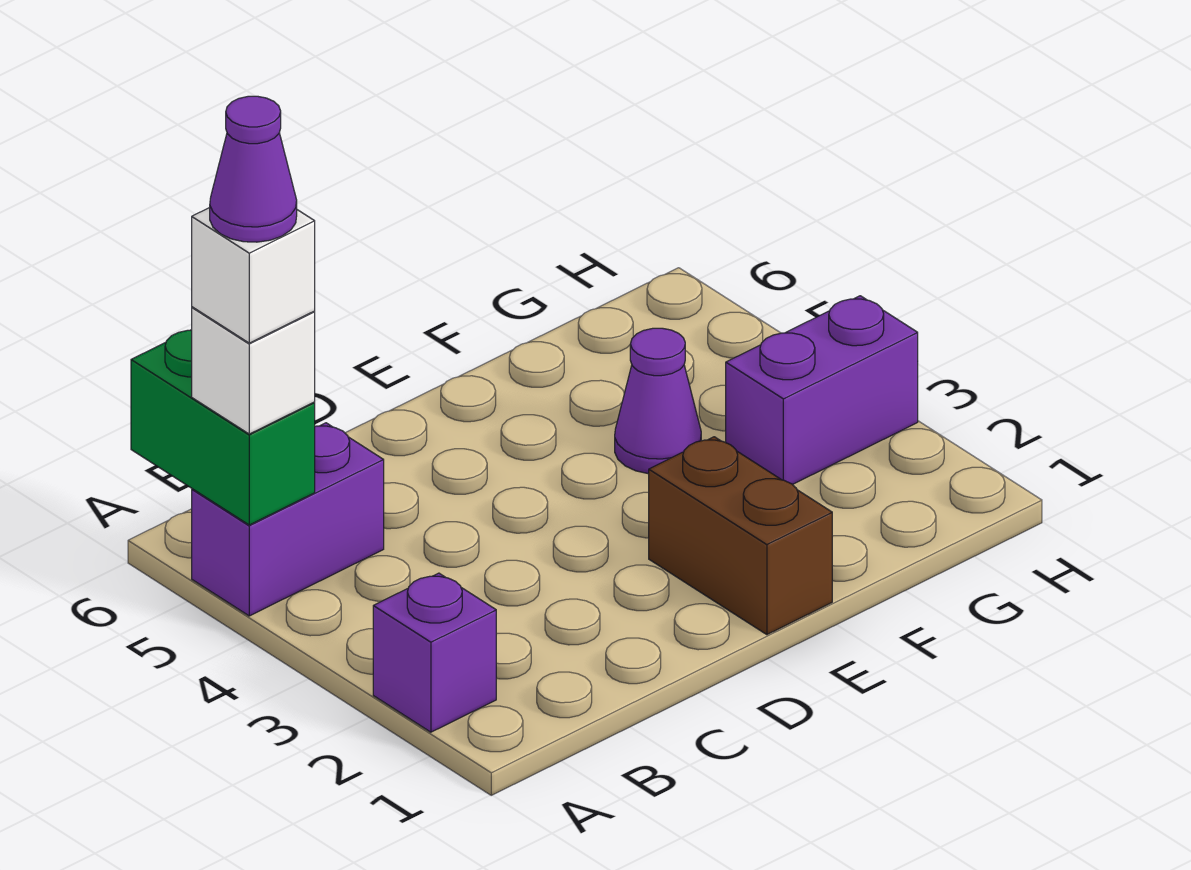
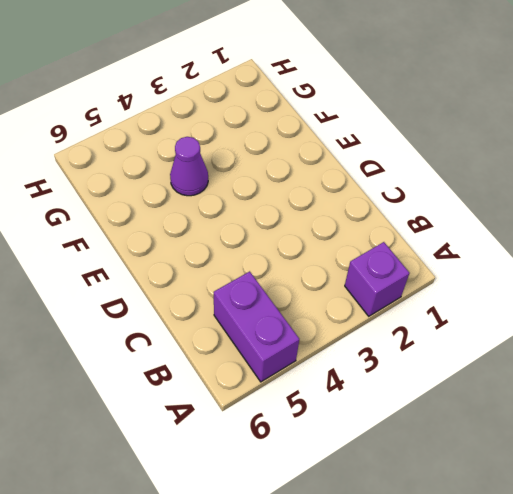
none -> brown brick E1:E2 level 1
none -> purple brick G3:H3 level 1

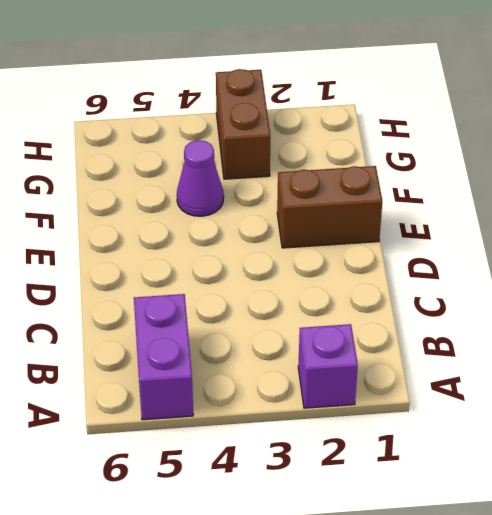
brown brick G3:H3 level 1 -> purple brick G3:H3 level 1
none -> green brick A5:A6 level 2
none -> white brick A5 level 3

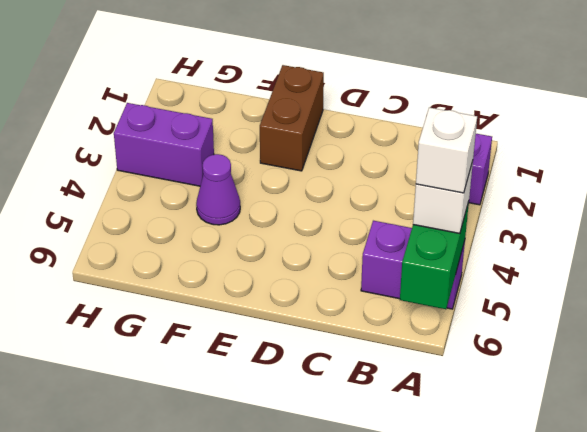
none -> purple cone A5 level 5

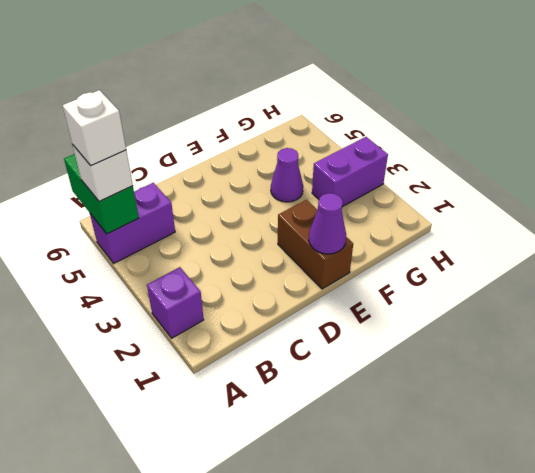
purple cone E1 level 2 -> purple cone A5 level 5

